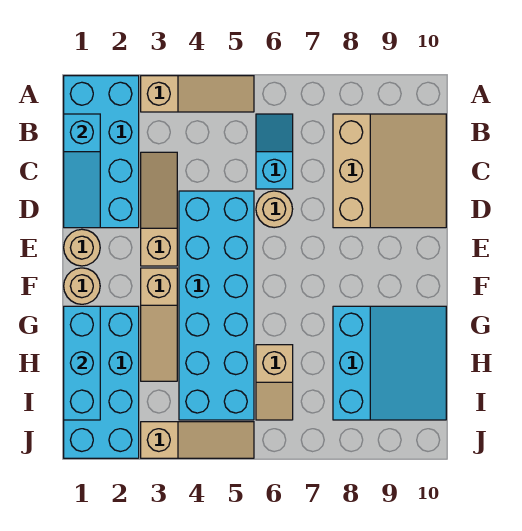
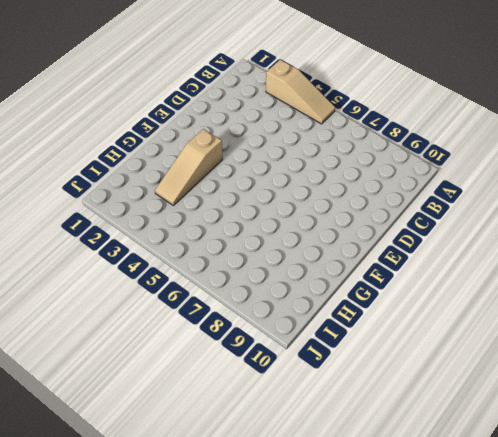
none -> cyan brick A1:D2 level 1
none -> cyan slope B6:C6 level 1 top C
none -> tan slope B8:D10 level 1 top 8

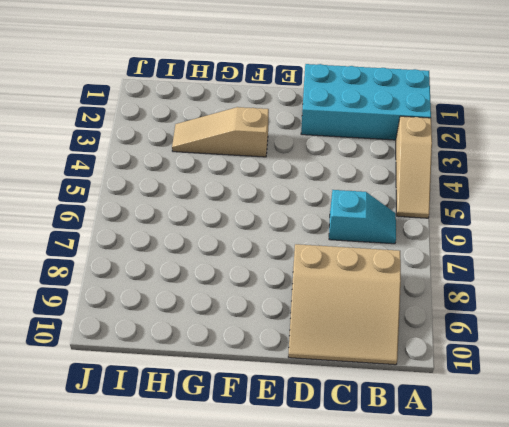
none -> tan slope C3:E3 level 1 top E
none -> cyan brick D4:I5 level 1
none -> tan round brick D6 level 1

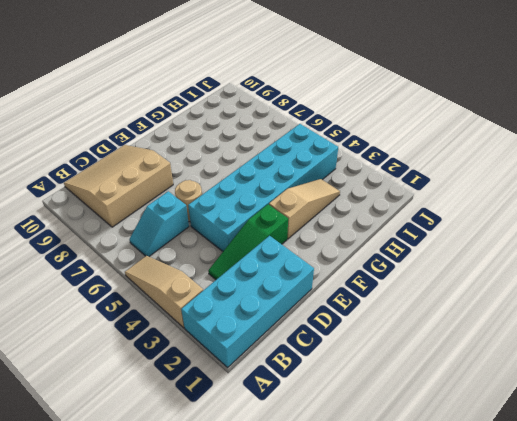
green slope C3:E3 level 1 top E -> tan slope C3:E3 level 1 top E
none -> tan round brick E1 level 1
none -> tan round brick F1 level 1
none -> cyan brick G1:J2 level 1

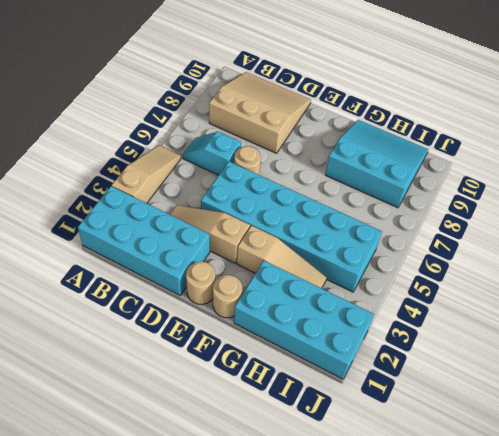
none -> tan slope H6:I6 level 1 top H
none -> tan slope J3:J5 level 1 top 3
none -> cyan slope B1:D1 level 2 top B

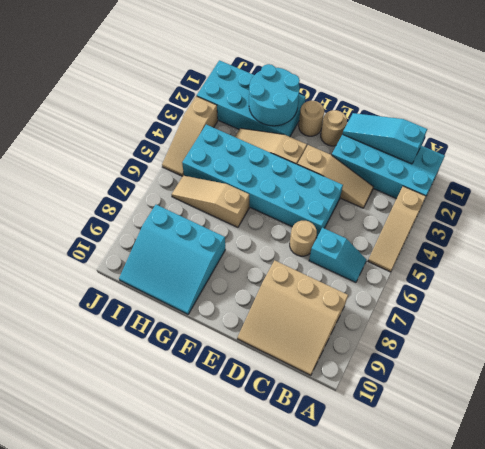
cyan round brick G1:H2 level 2 -> cyan brick G1:I1 level 2
tan slope G6:I6 level 1 top G -> tan slope H6:I6 level 1 top H

